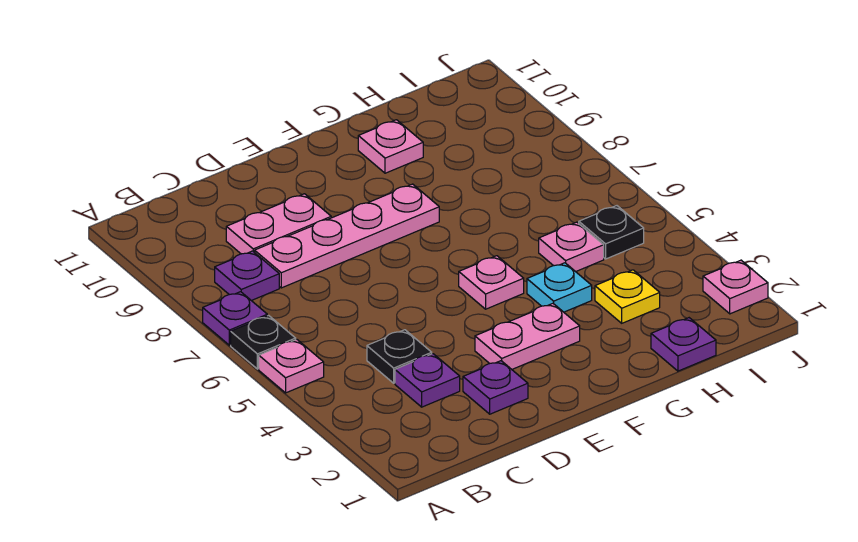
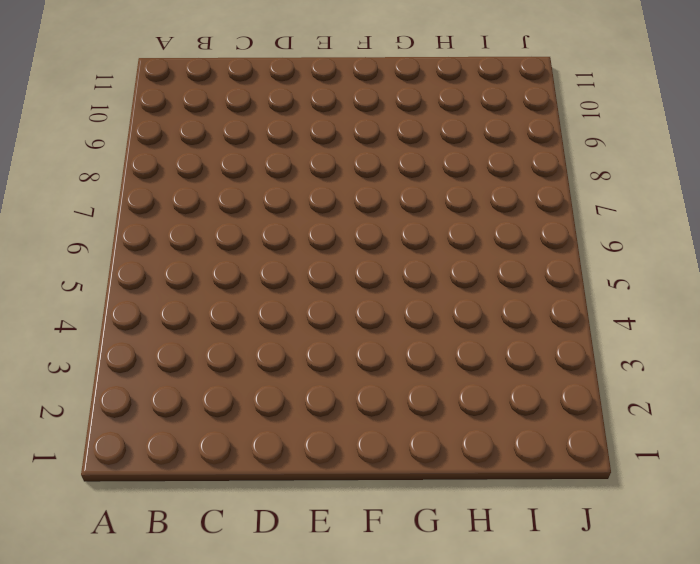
none -> pink plate A5 level 1
none -> black plate A6 level 1
none -> purple plate A7 level 1

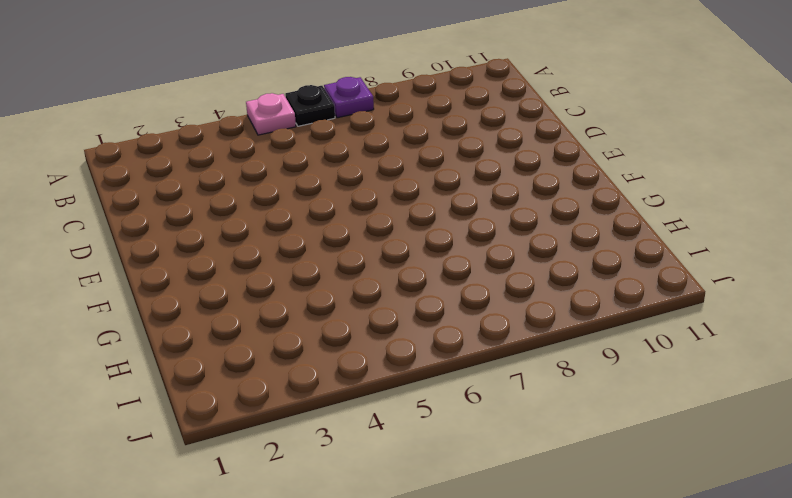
none -> purple plate B8 level 1
none -> purple plate C3 level 1
none -> black plate C4 level 1

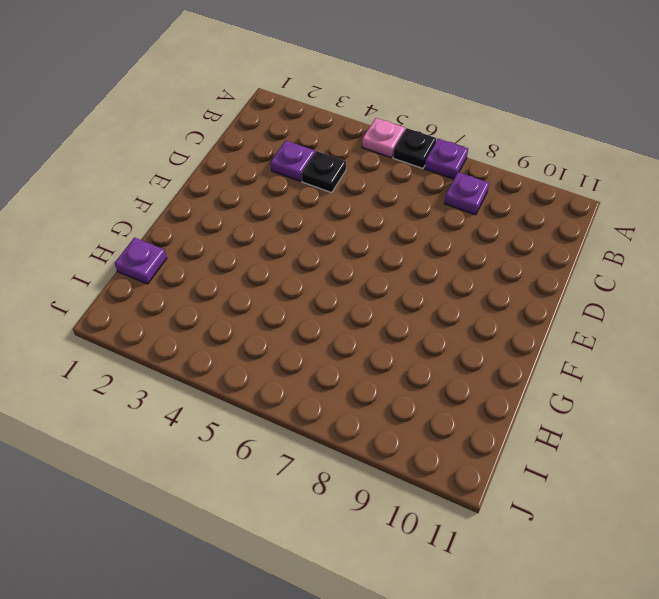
none -> pink plate C8:F8 level 1
none -> pink plate C9:D9 level 1
none -> purple plate D2 level 1

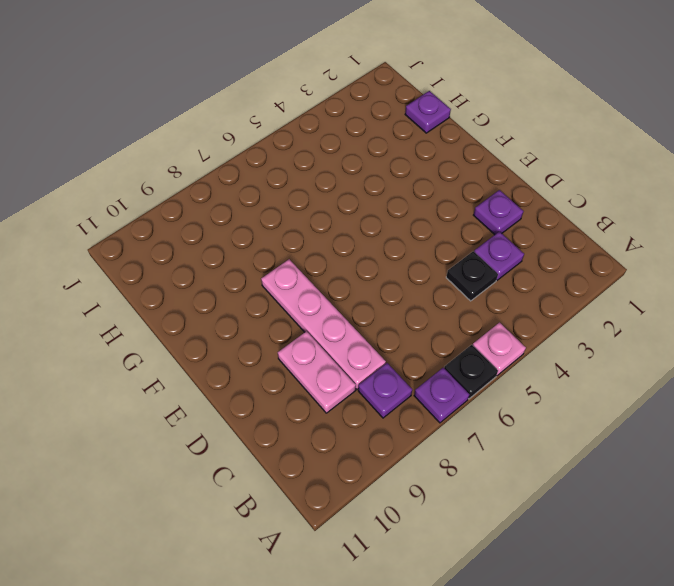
none -> pink plate E3:F3 level 1
none -> pink plate F5 level 1
none -> cyan plate G4 level 1

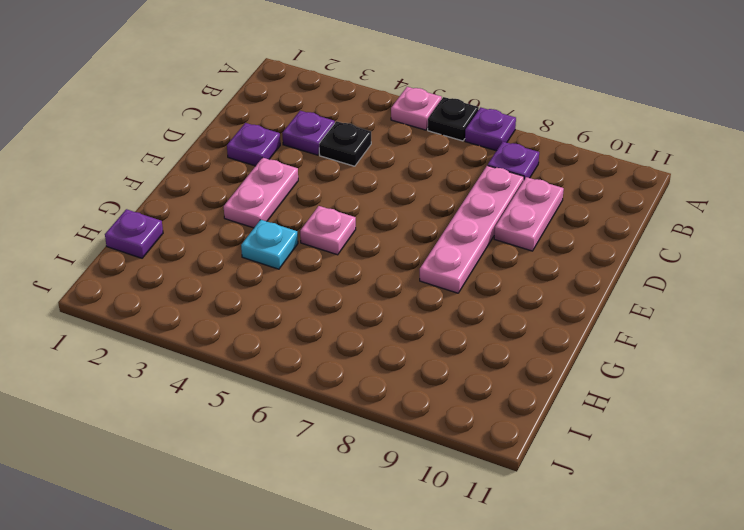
none -> pink plate G10 level 1
none -> yellow plate H3 level 1
none -> pink plate H5 level 1

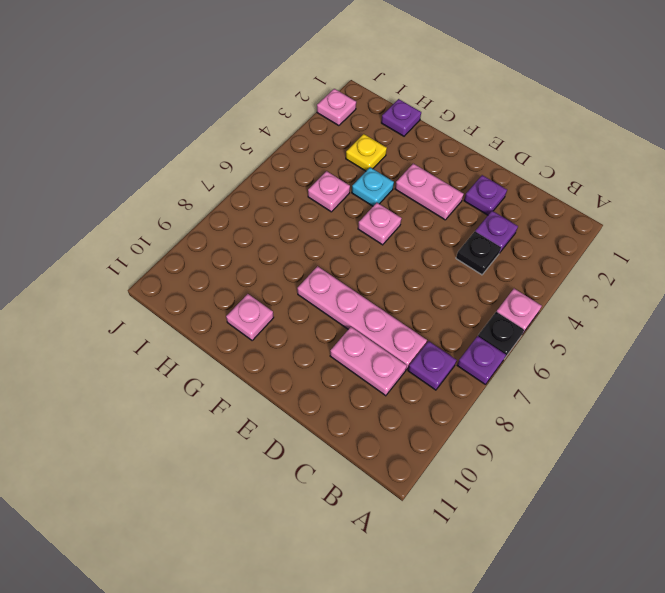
none -> black plate I5 level 1

